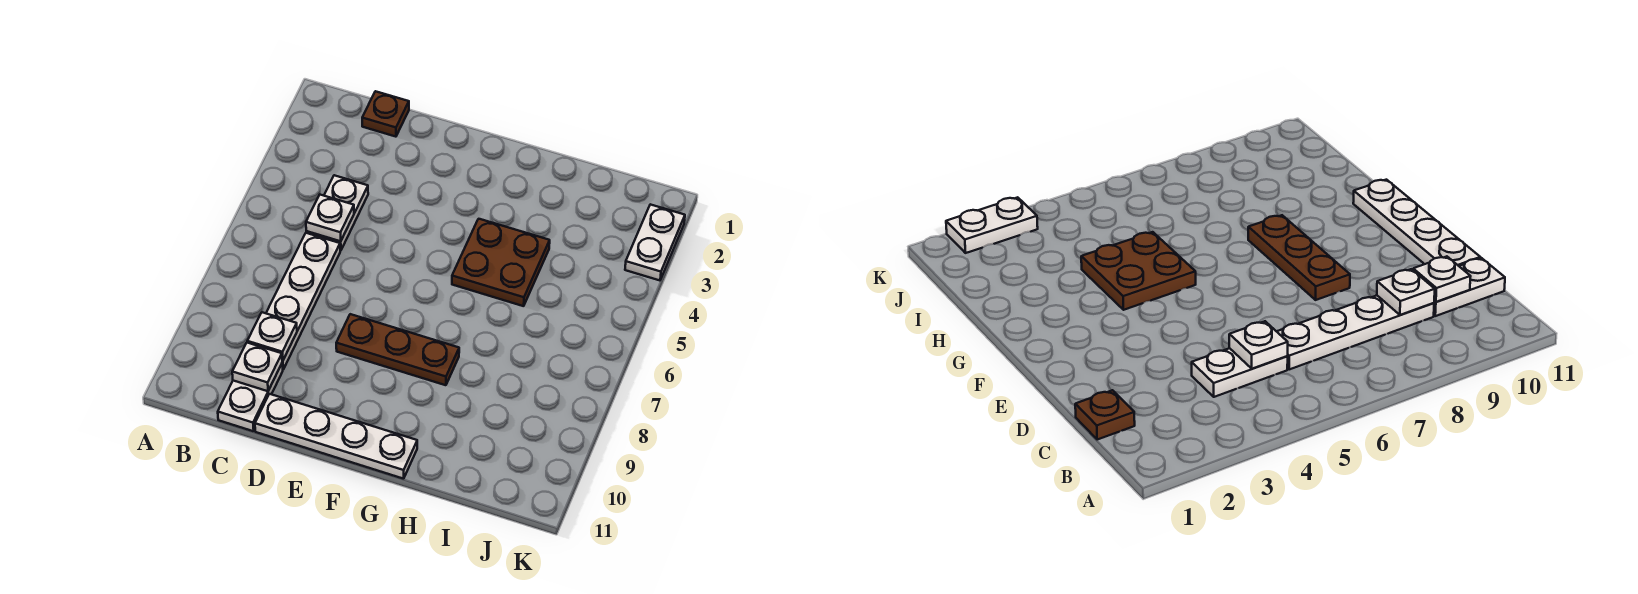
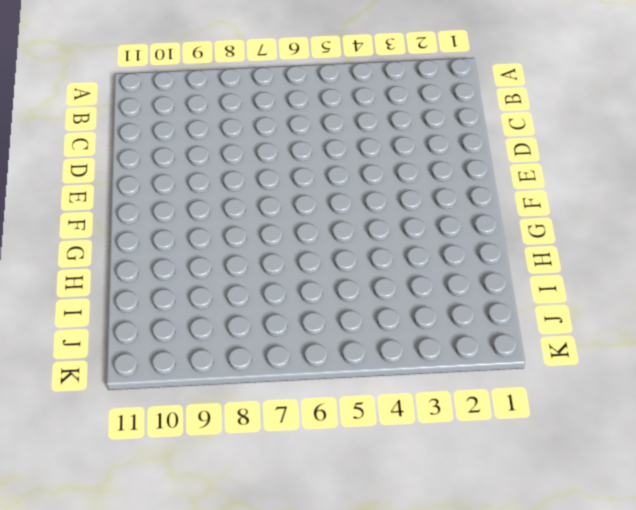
none -> brown plate C1 level 1
none -> white plate C4:C5 level 1

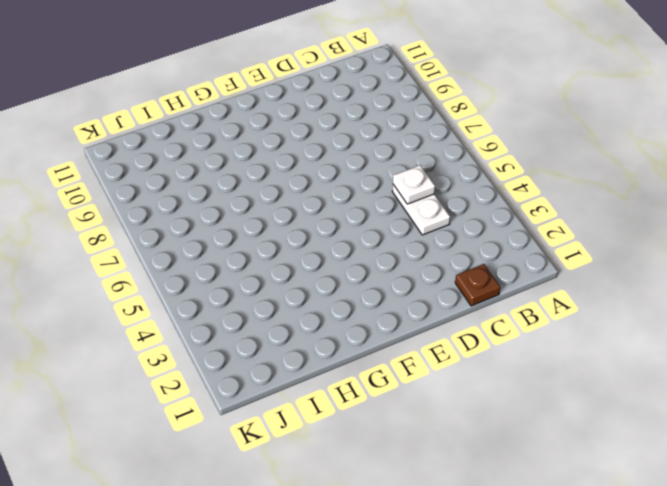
none -> white plate C6:C9 level 1
none -> white plate C10:C11 level 1

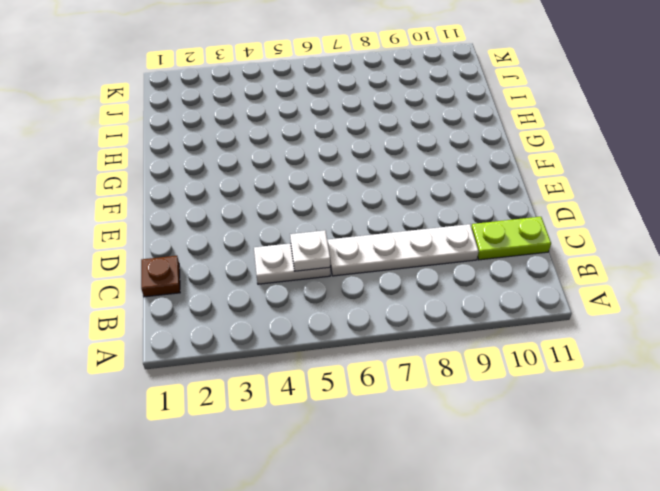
lime plate C10:C11 level 1 -> white plate C10:C11 level 1
none -> white plate D11:G11 level 1
none -> brown plate E8:G8 level 1

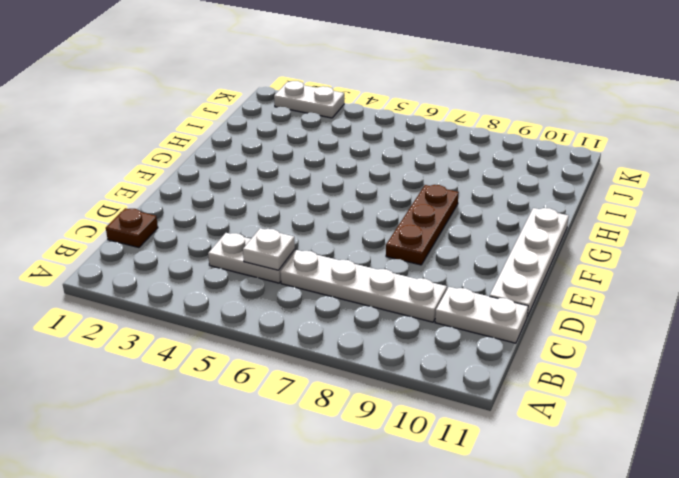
none -> brown plate G4:H5 level 1
none -> white plate C9 level 2

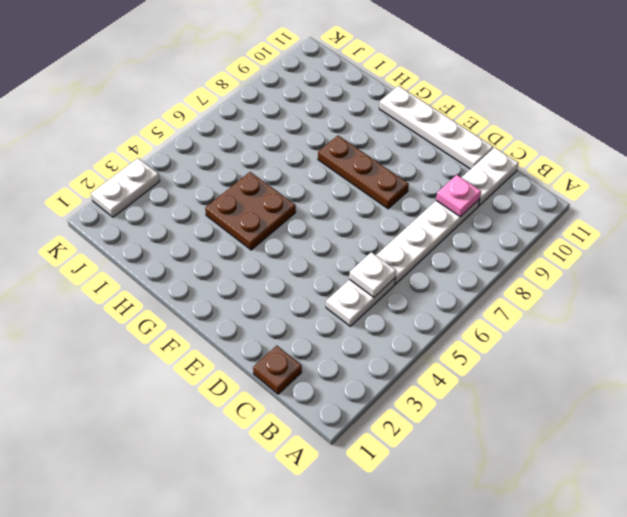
pink plate C9 level 2 -> white plate C9 level 2
none -> white plate C10 level 2

